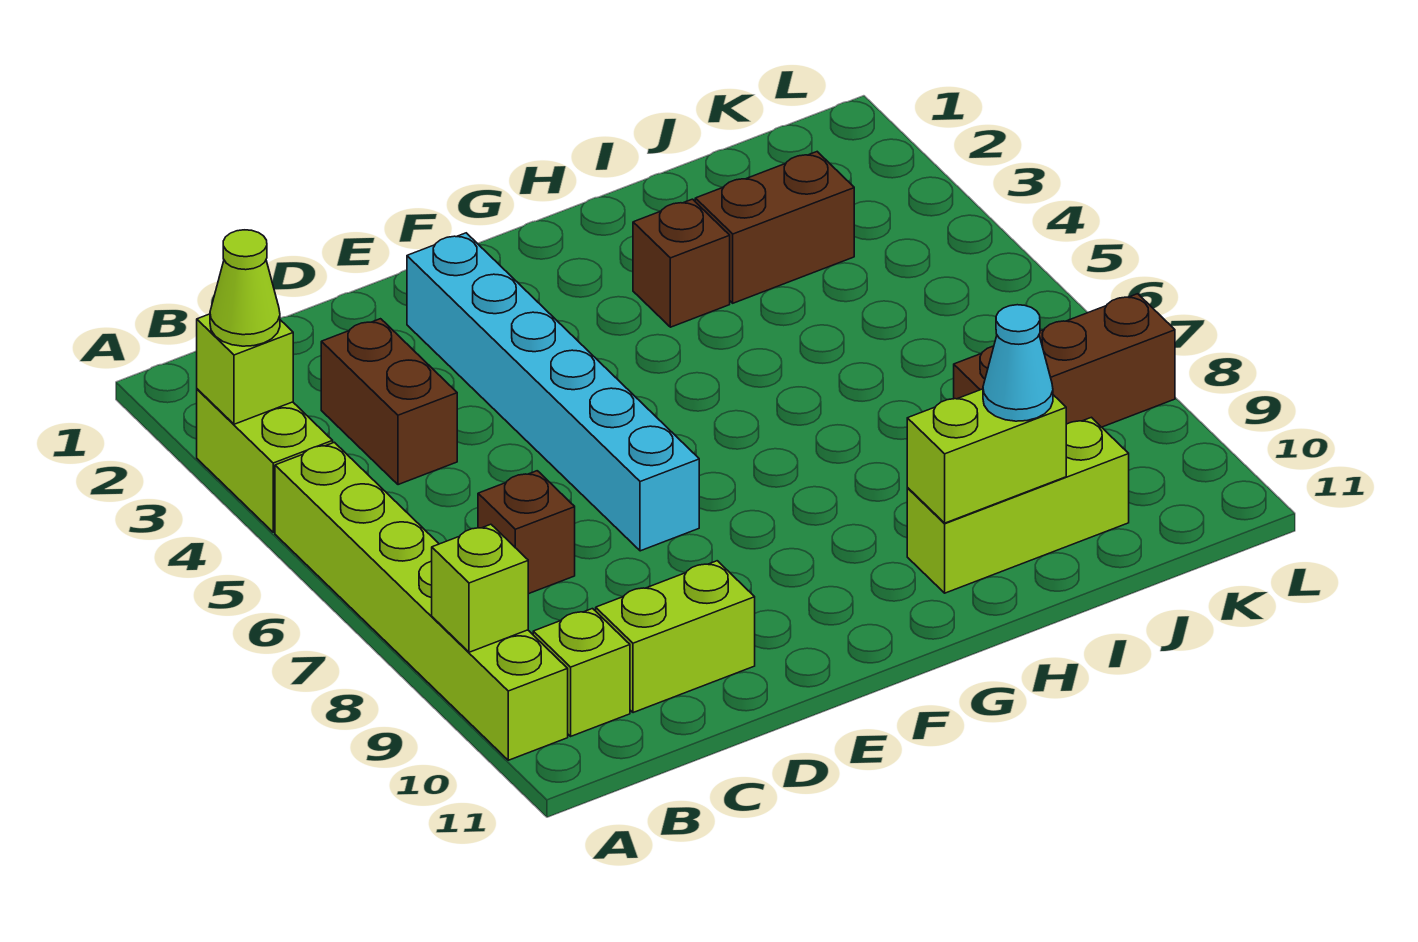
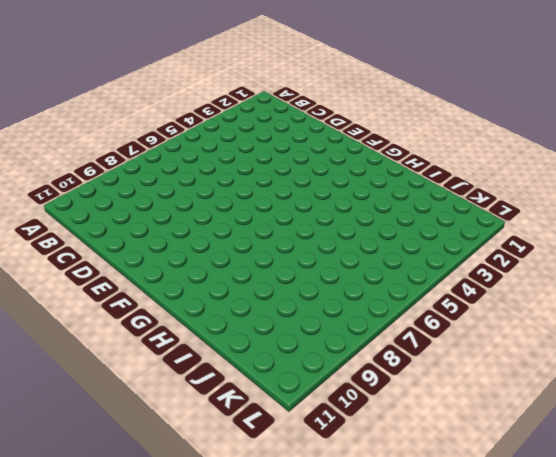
none -> lime brick A3:A4 level 1
none -> lime brick A5:A10 level 1
none -> lime brick B10 level 1

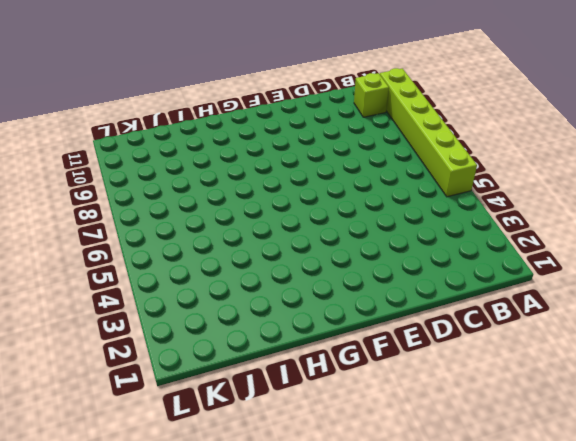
none -> lime brick A3:A4 level 1
none -> brown brick C3:C4 level 1
none -> brown brick C7 level 1

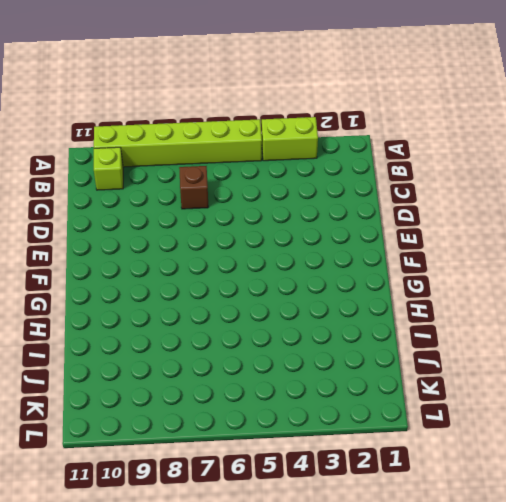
none -> brown brick C3:C4 level 1
none -> lime brick C10:D10 level 1
none -> cyan brick E2:E7 level 1

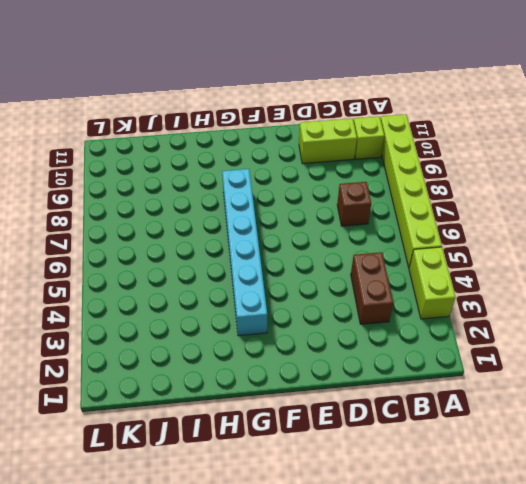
cyan brick G3:G8 level 1 -> cyan brick E2:E7 level 1
none -> brown brick H3 level 1
none -> lime brick H10:J10 level 1
none -> brown brick I3:J3 level 1

